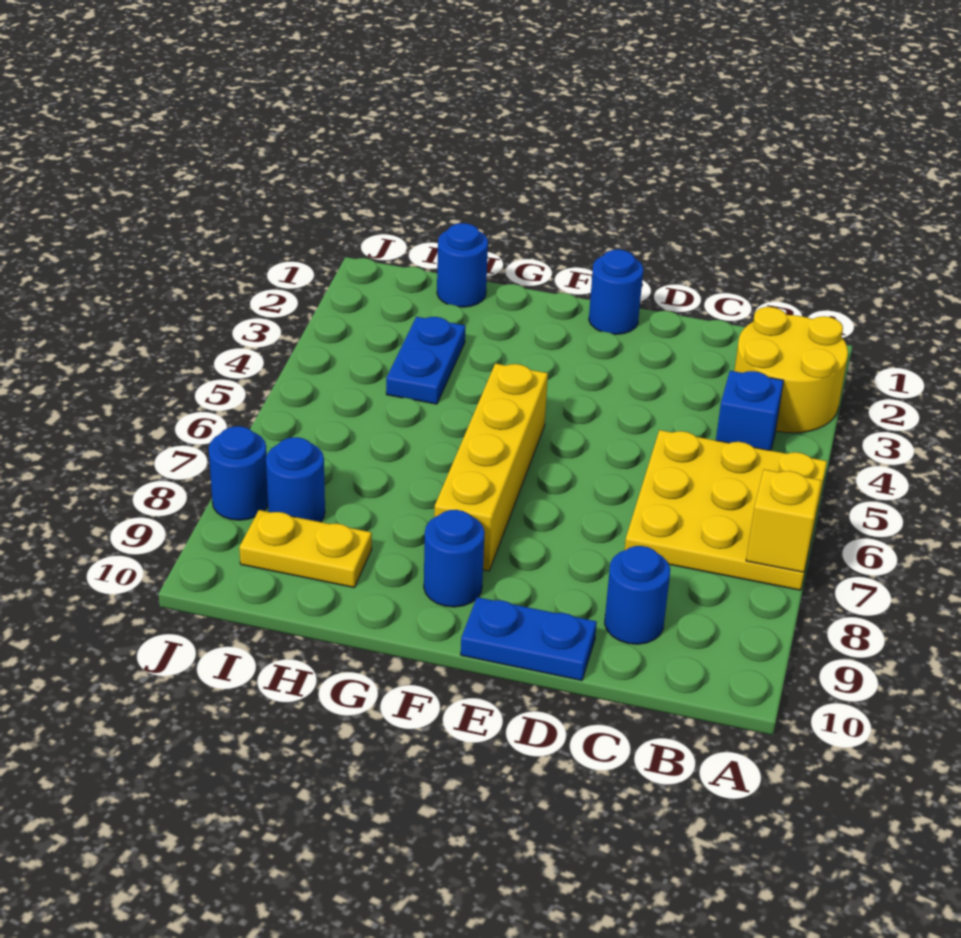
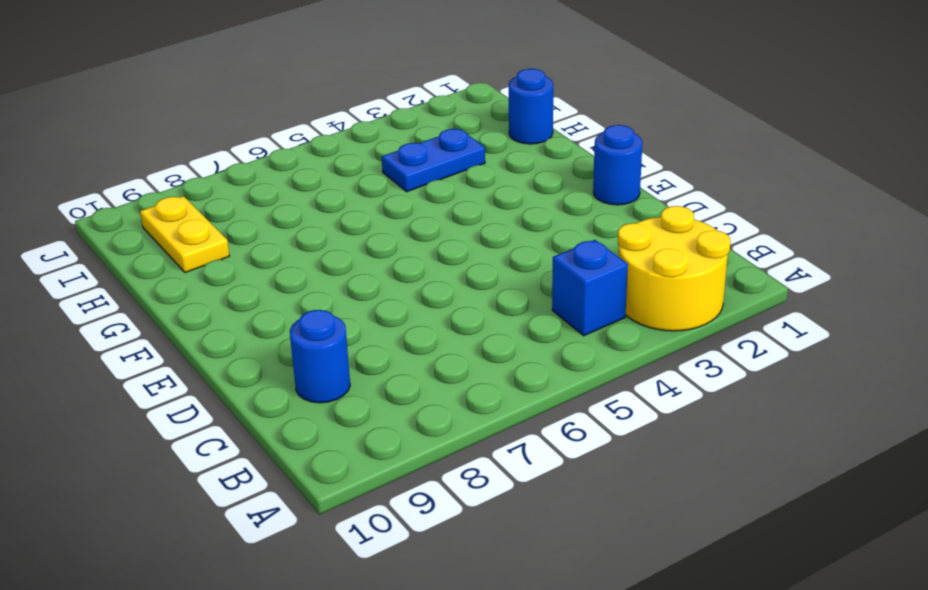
none -> yellow plate A5:C7 level 1
none -> blue plate D10:E10 level 1
none -> yellow brick F5:F8 level 1

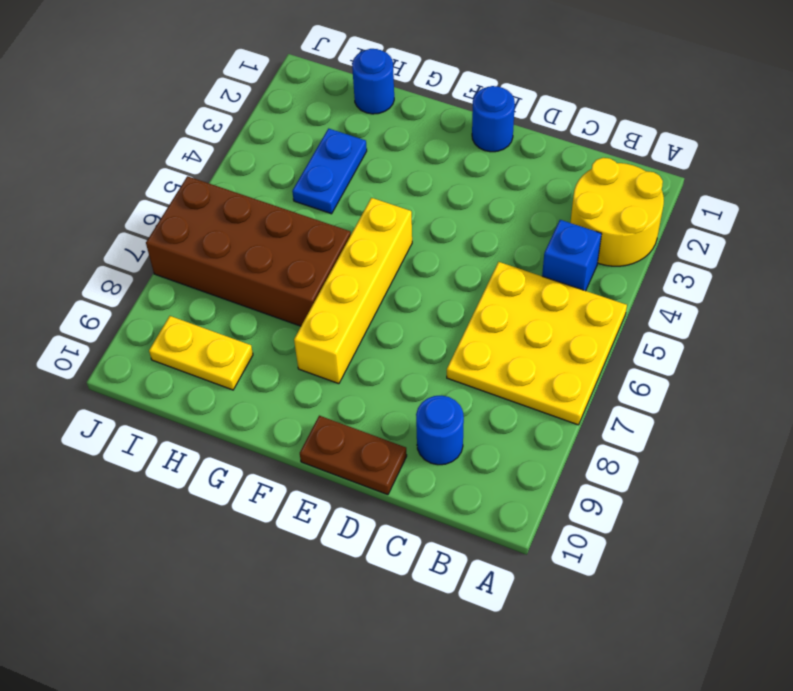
brown plate D10:E10 level 1 -> blue plate D10:E10 level 1
brown brick G6:J7 level 1 -> none
none -> blue round brick F9 level 1
none -> blue round brick I8 level 1
none -> blue round brick J8 level 1

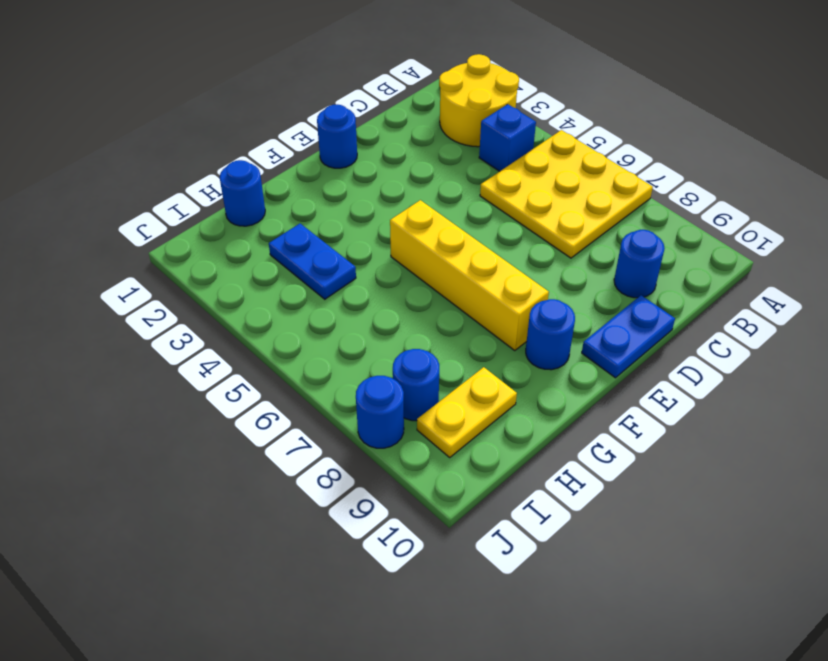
none -> yellow brick A7 level 2

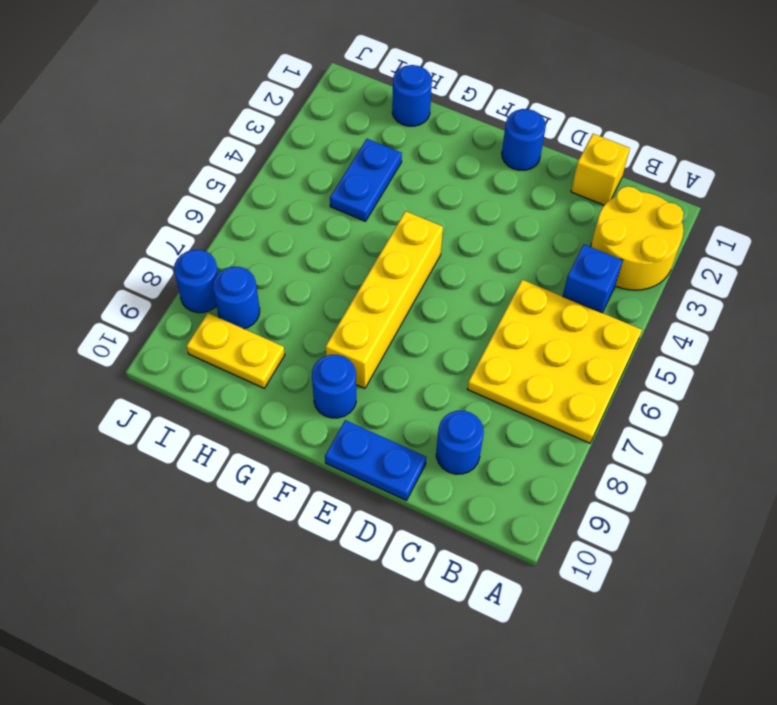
yellow brick C1 level 1 -> yellow brick A7 level 2

